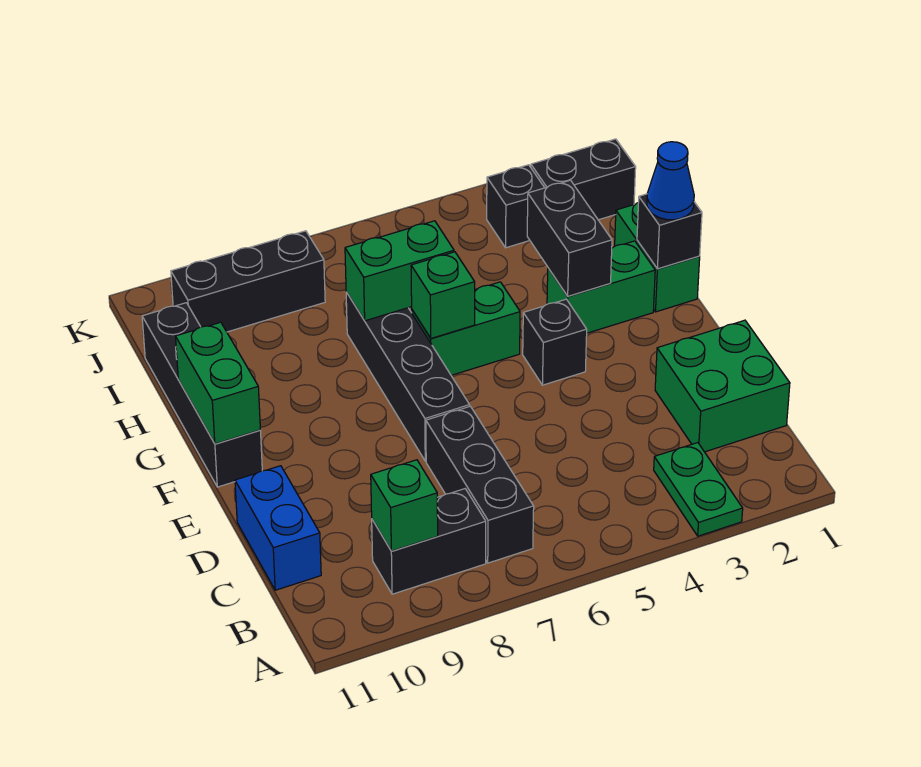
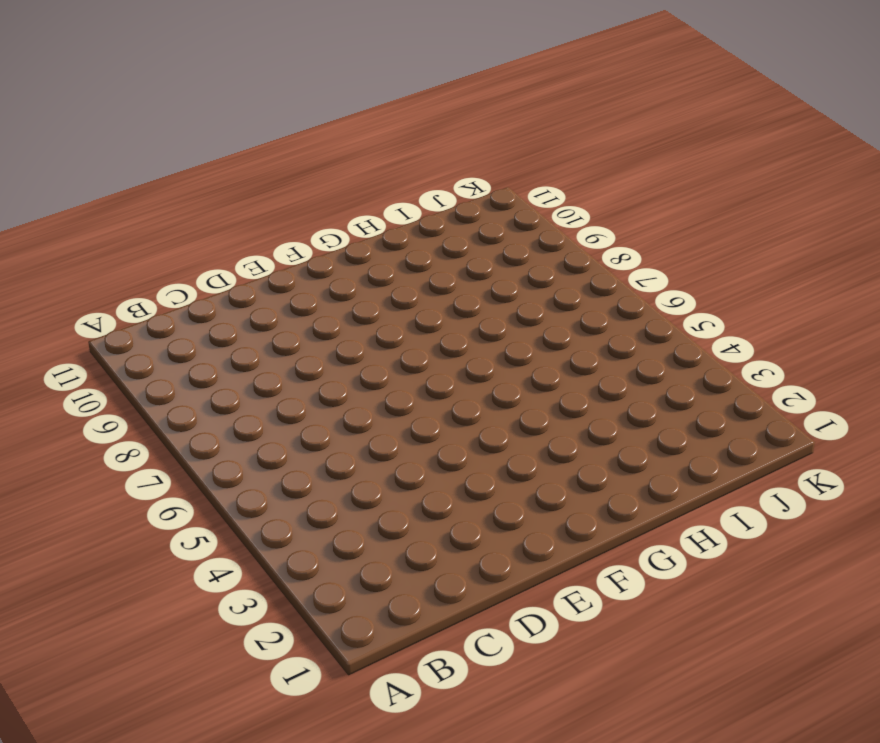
none -> green plate A3:B3 level 1
none -> black brick B7:D7 level 1
none -> black brick B8:B9 level 1

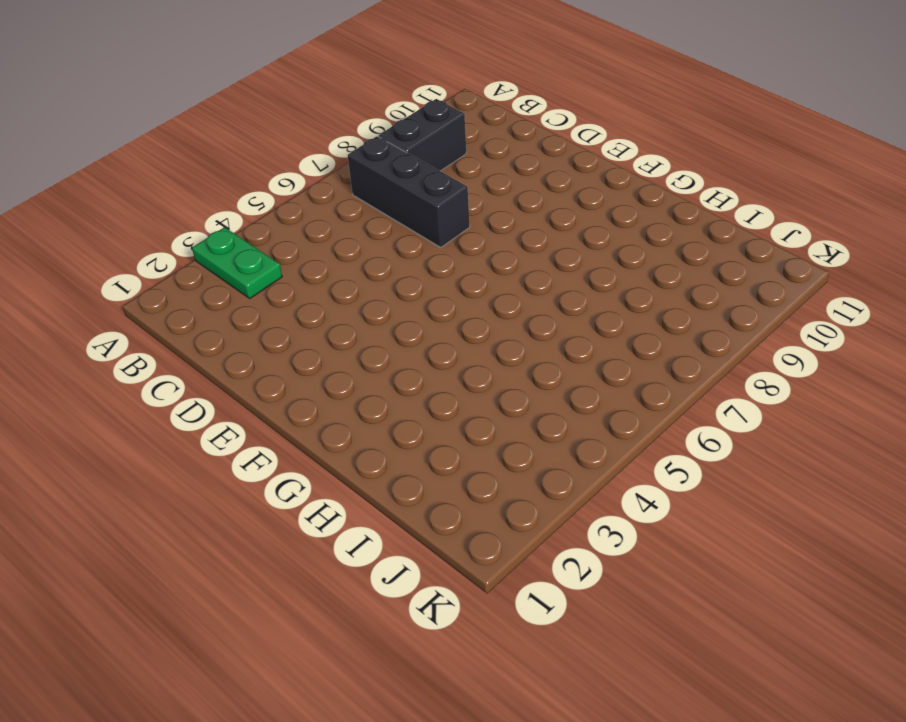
none -> green brick C1:D2 level 1
none -> blue brick C11:D11 level 1
none -> black brick E7:H7 level 1

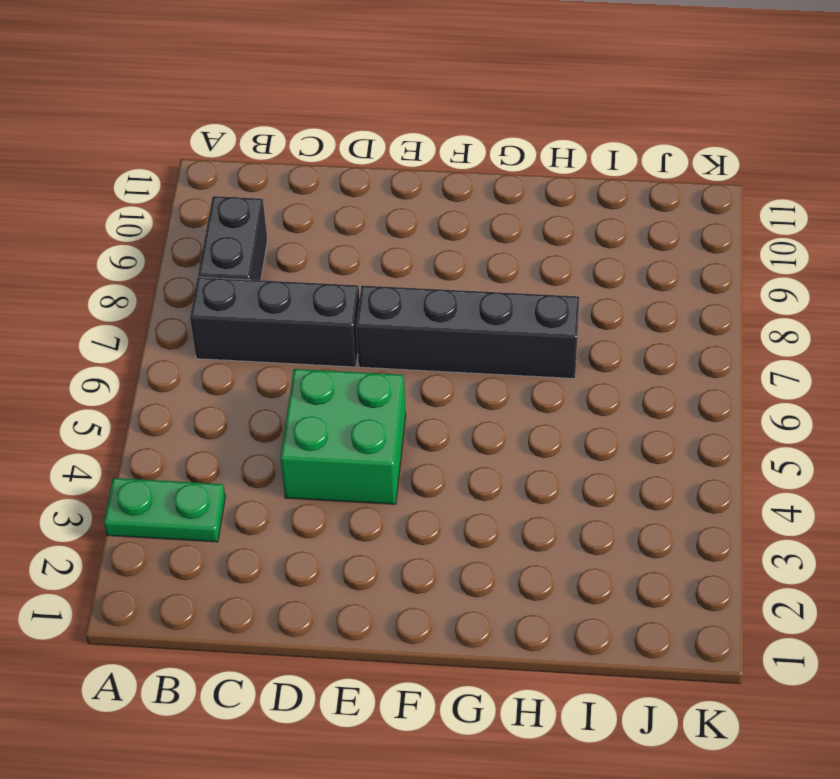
green brick D4:E5 level 1 -> green brick C1:D2 level 1
none -> blue brick C11:D11 level 1
none -> black brick F4 level 1
none -> black brick F11:I11 level 1

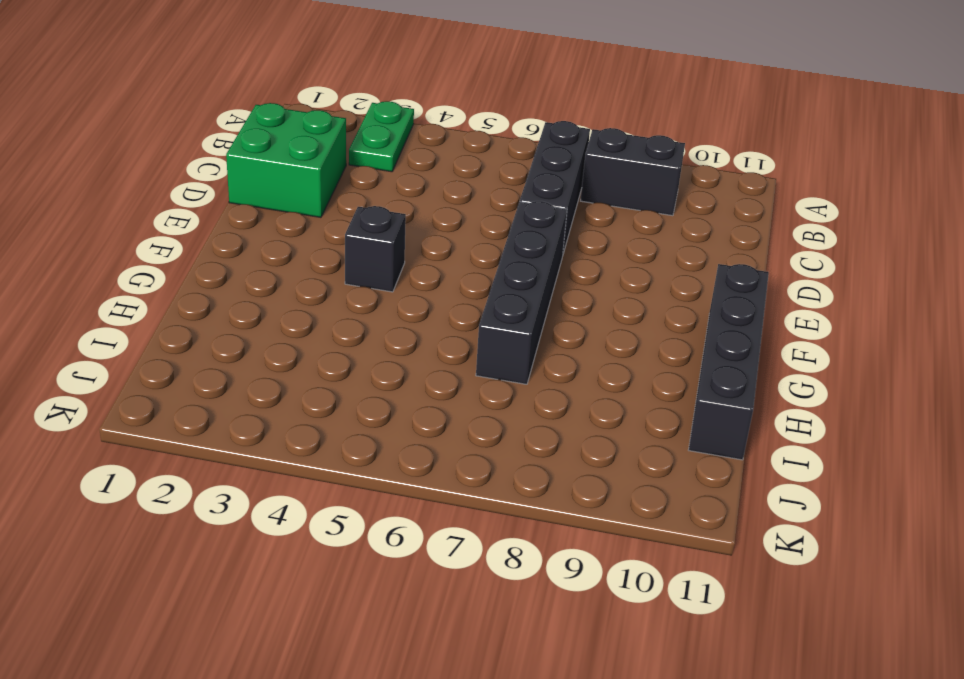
none -> blue brick C11:D11 level 1
none -> green brick G1:H1 level 1
none -> green brick G2:G3 level 1

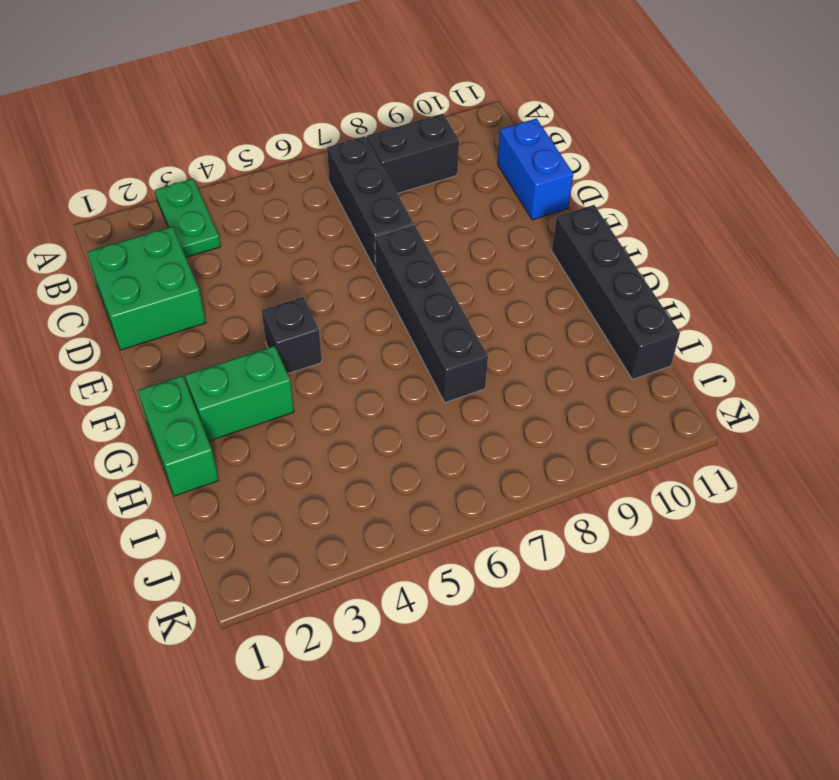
none -> green brick G5:G6 level 1
none -> black brick J1:J2 level 1
none -> black brick J3 level 1

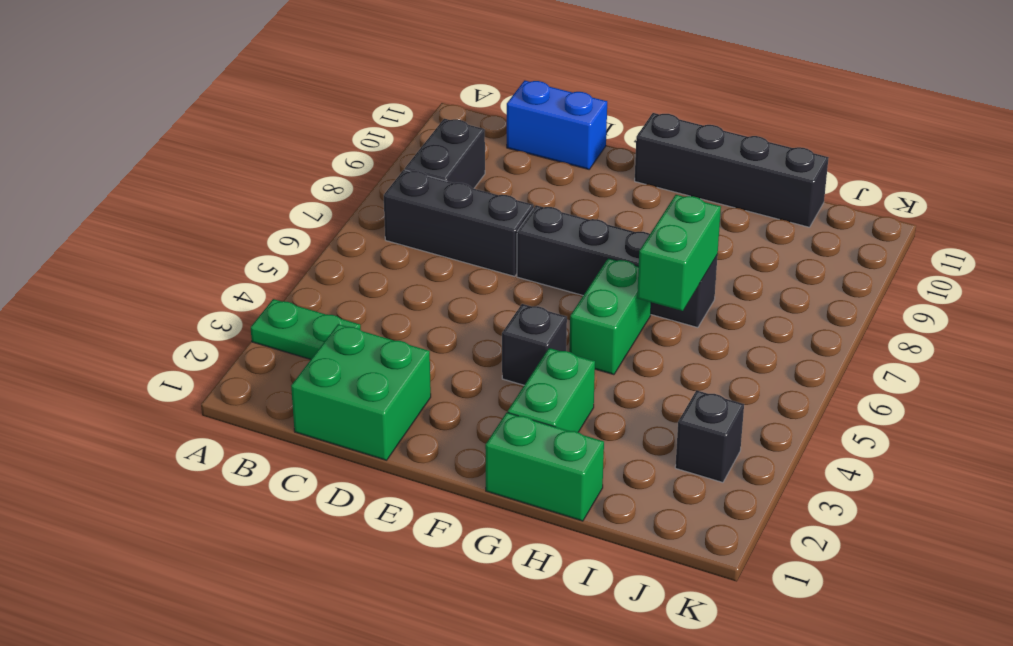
none -> black brick J1:J2 level 1
none -> black brick J8:J10 level 1
none -> green brick B9 level 2

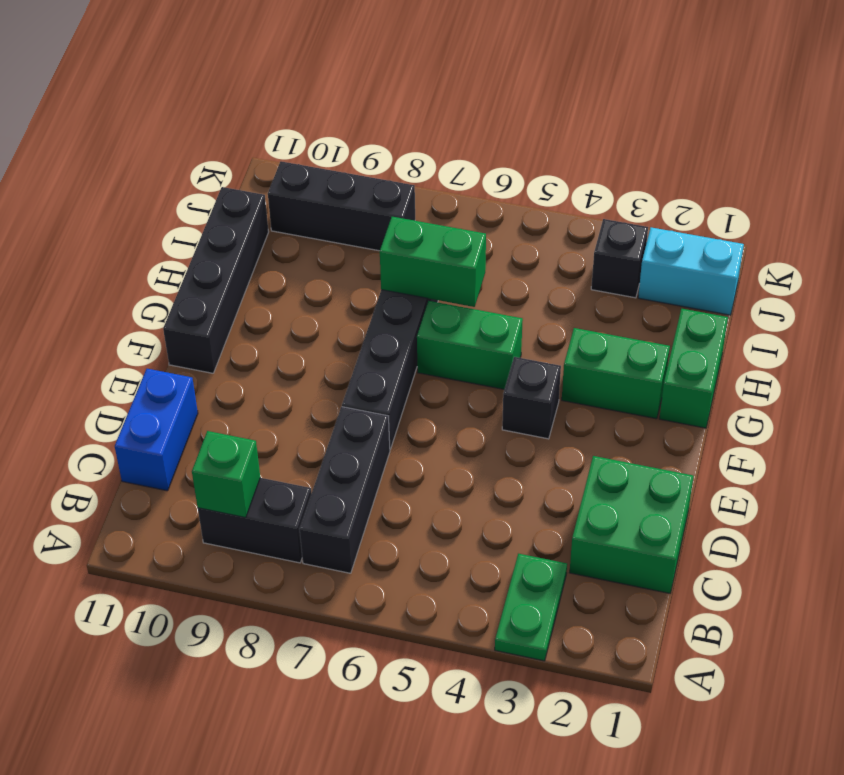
cyan brick J1:J2 level 1 -> black brick J1:J2 level 1
none -> green brick F11:G11 level 2
none -> black brick G1 level 2
none -> black brick G3:H3 level 2

